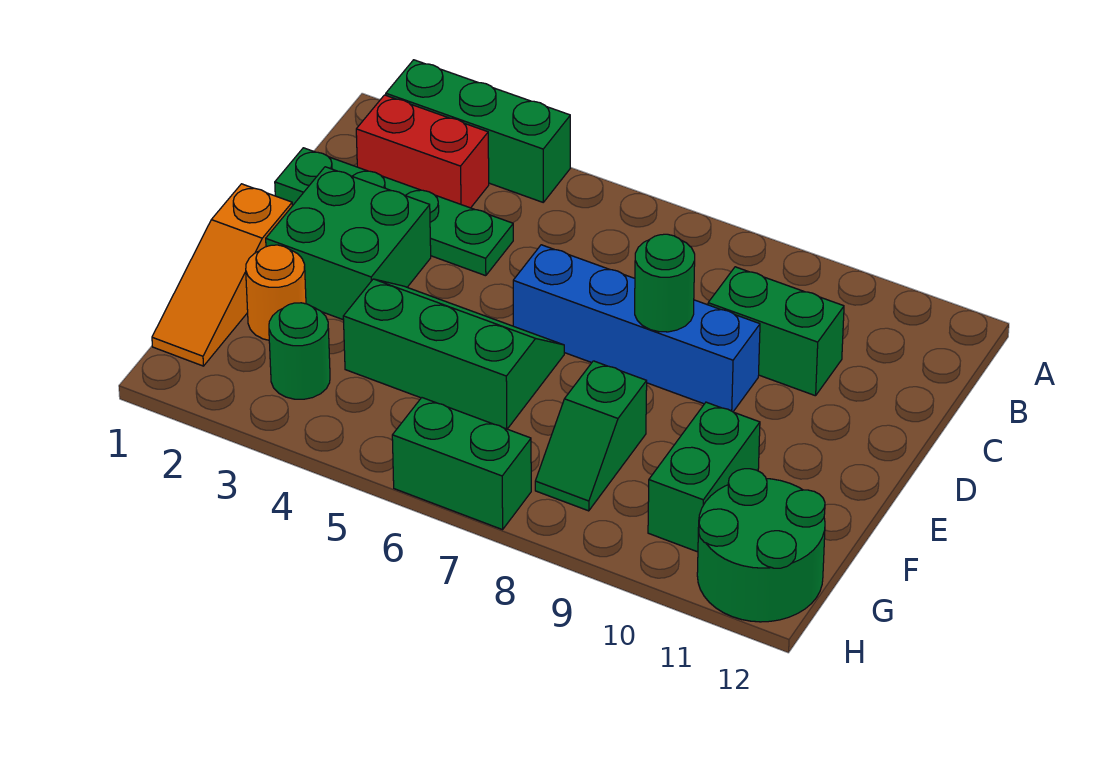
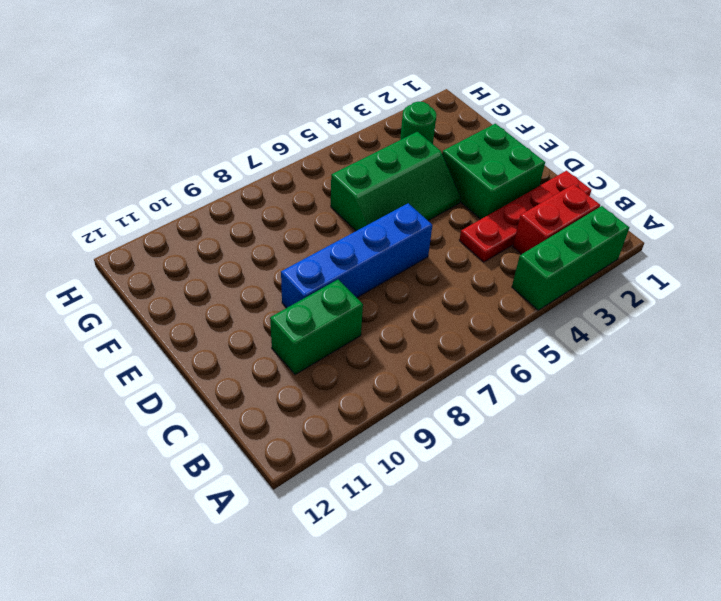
red plate C1:C4 level 1 -> green plate C1:C4 level 1
none -> orange slope E1:G1 level 1 top E
none -> orange round brick F2 level 1
none -> green slope F8:G8 level 1 top F

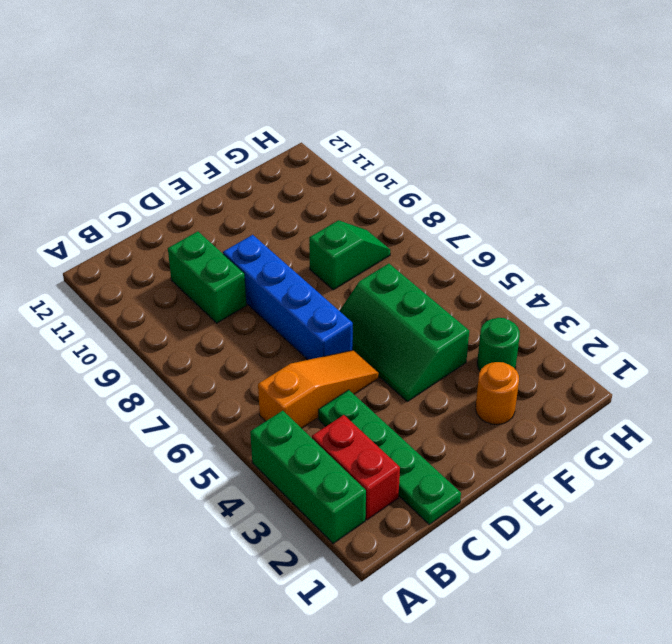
orange slope B5:D5 level 1 top B -> orange slope E1:G1 level 1 top E
none -> green brick D2:E3 level 1
none -> green brick F10:G10 level 1
none -> green round brick G11:H12 level 1

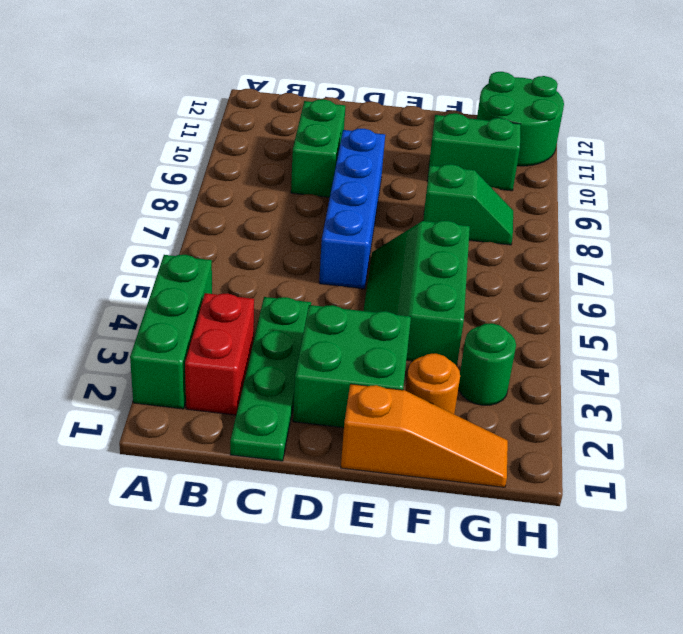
none -> green brick H6:H7 level 1
none -> green round brick D8 level 2

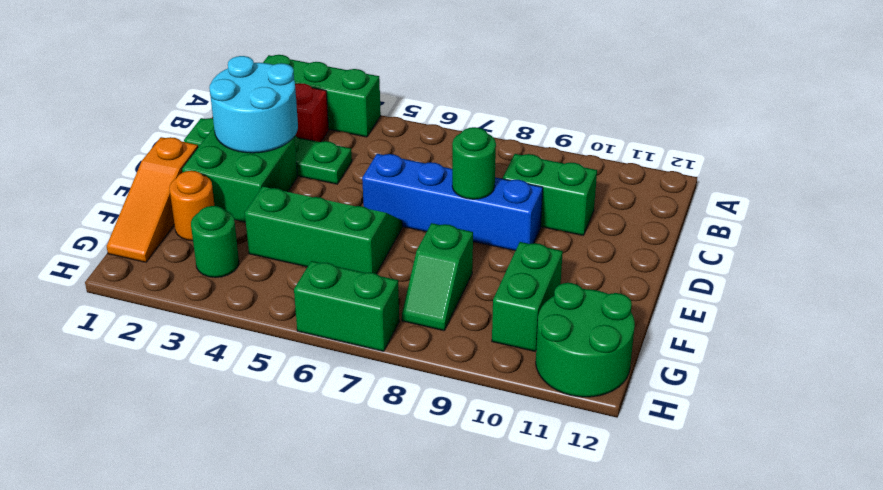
cyan round brick C2:D3 level 2 -> none

